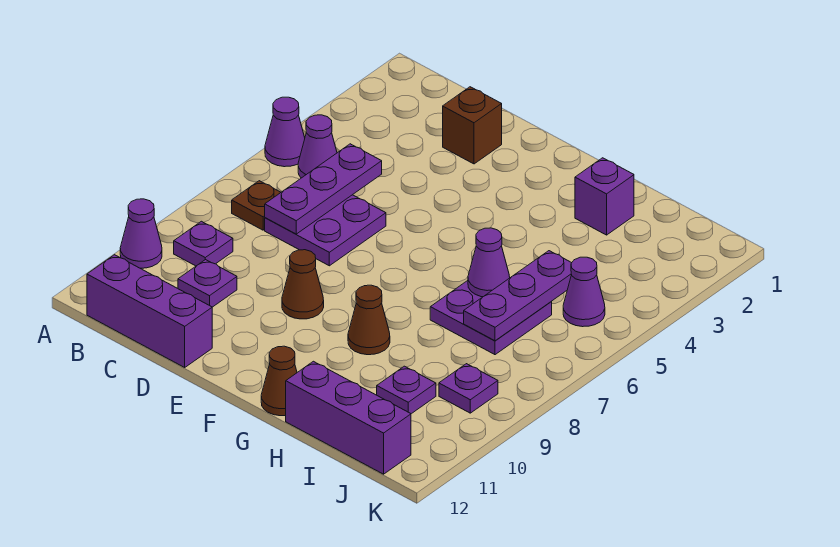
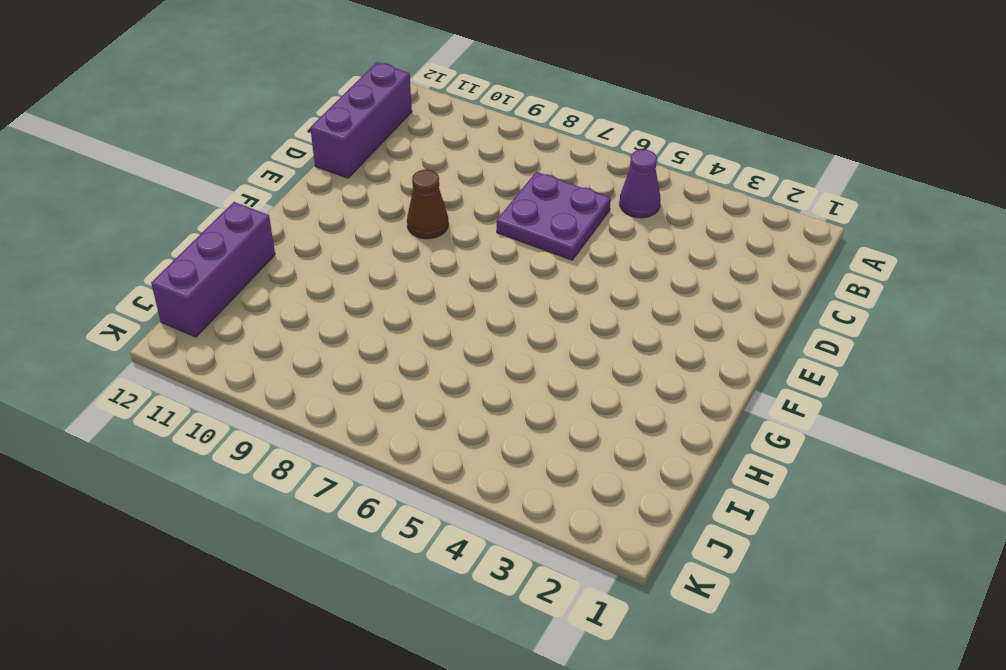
none -> purple cone A5 level 1
none -> purple cone A10 level 1
none -> brown plate B7 level 1

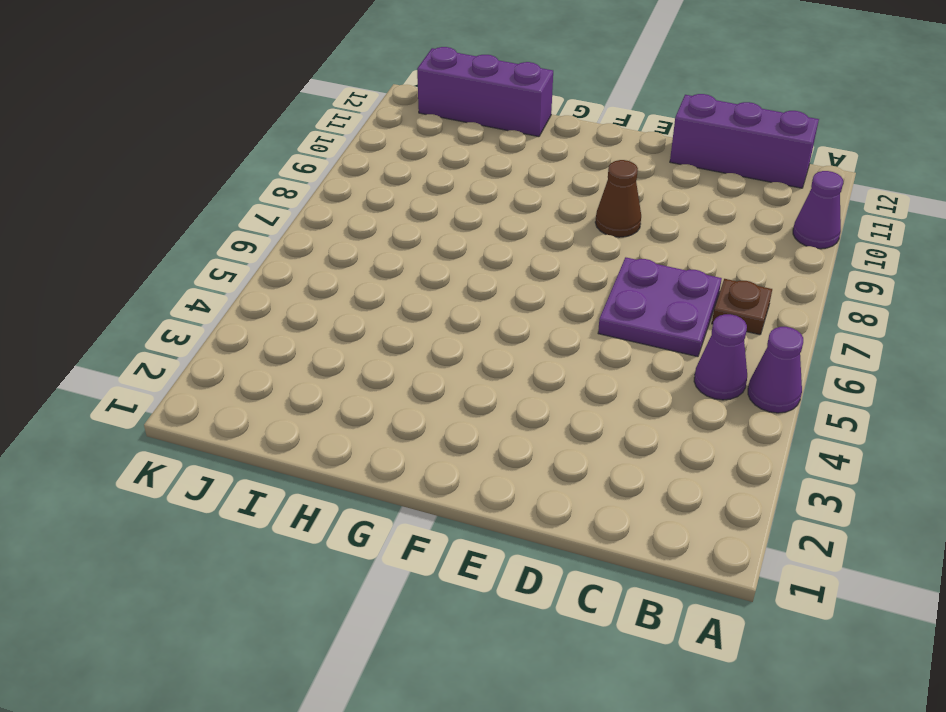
none -> purple plate B9 level 1
none -> purple plate C10 level 1
none -> brown brick D2 level 1

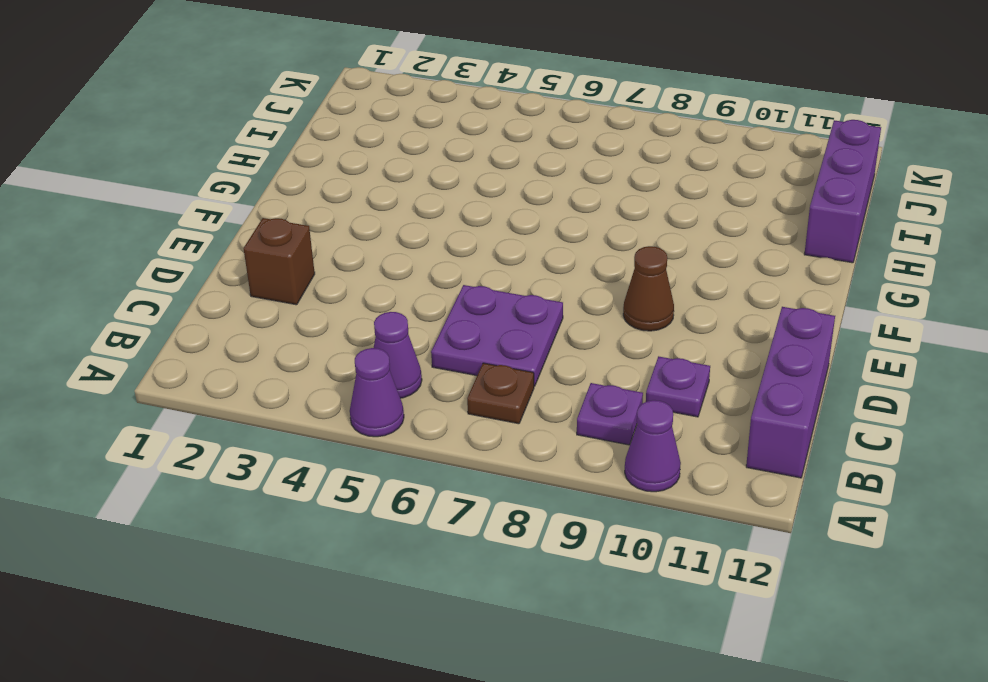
none -> brown cone G9 level 1
none -> brown cone G12 level 1
none -> purple brick H2 level 1

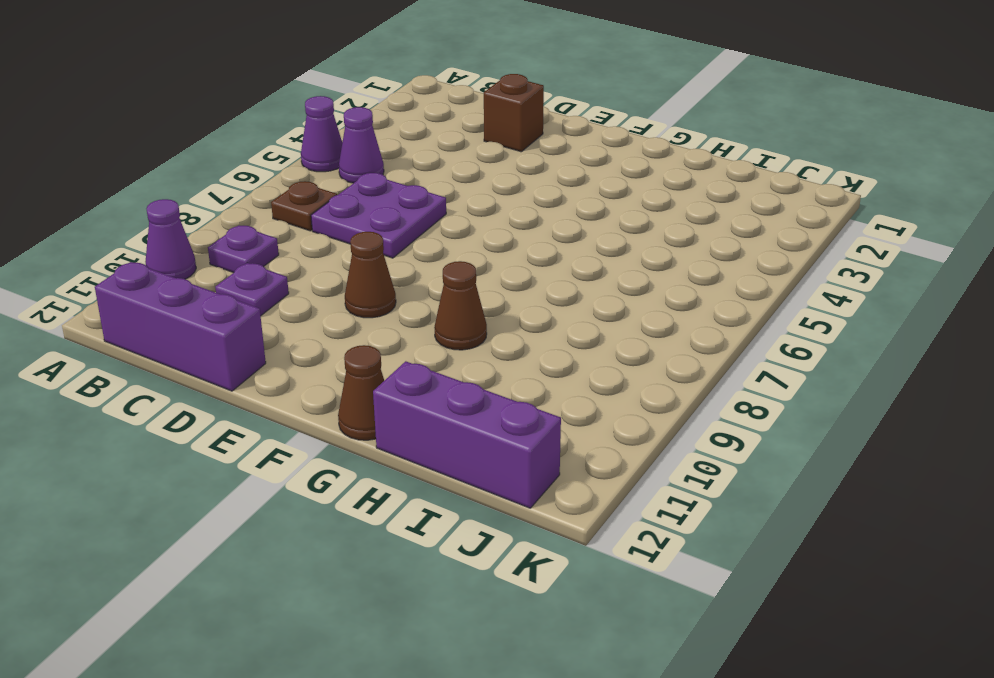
none -> purple brick H2 level 1
none -> purple plate H6:I7 level 1
none -> purple plate I10 level 1

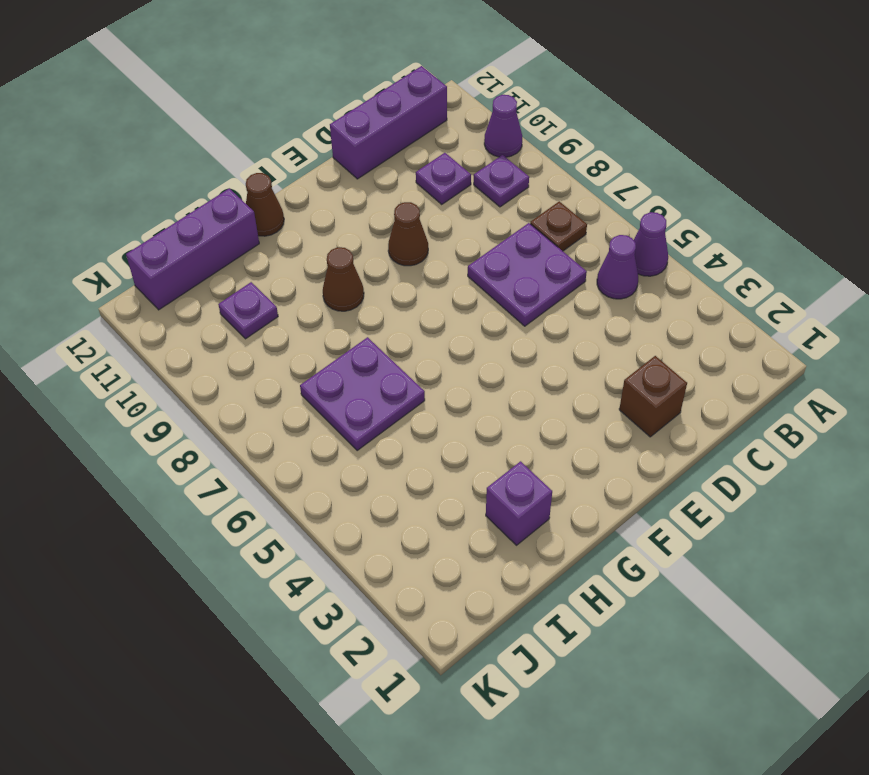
none -> purple cone J5 level 1
none -> purple plate J9 level 1
none -> purple plate C5:C7 level 2

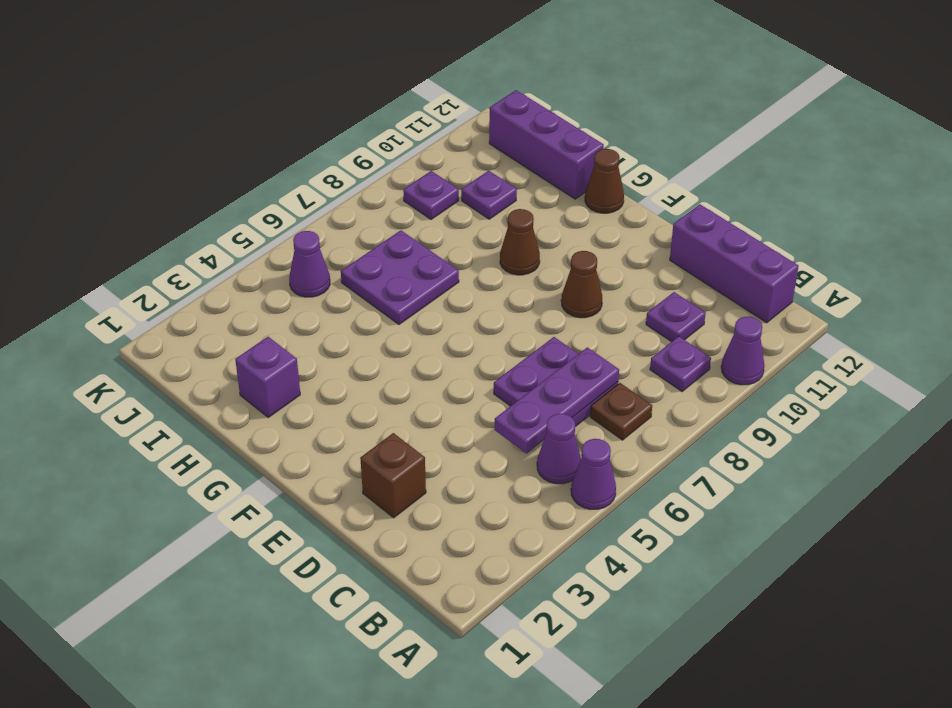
none -> purple cone H6 level 2
none -> purple plate I5:I7 level 2

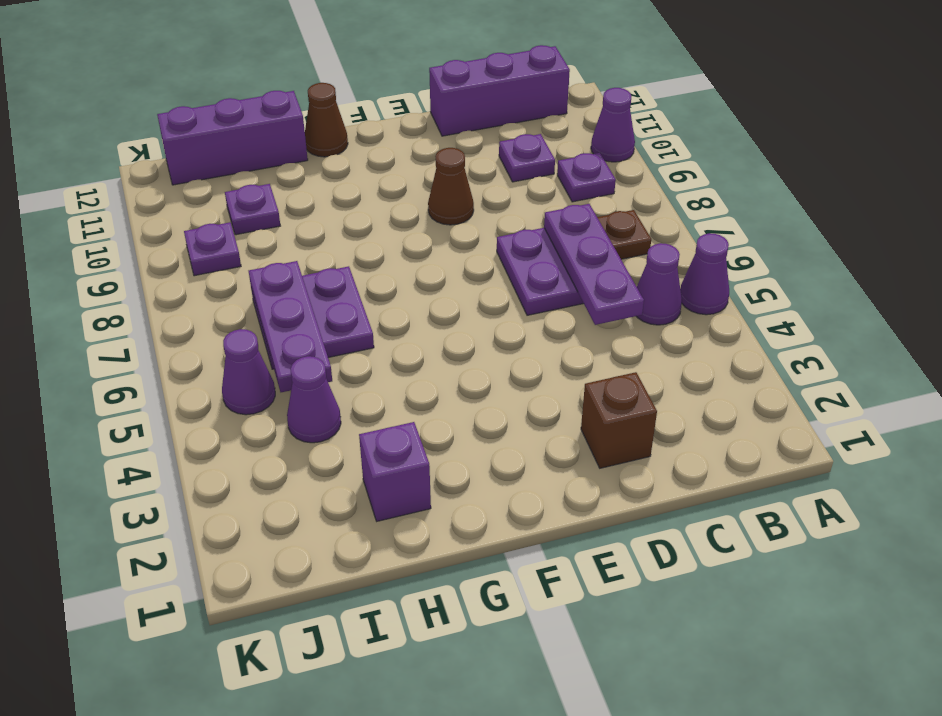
purple cone I4 level 1 -> purple cone H6 level 2
none -> brown cone G9 level 1

